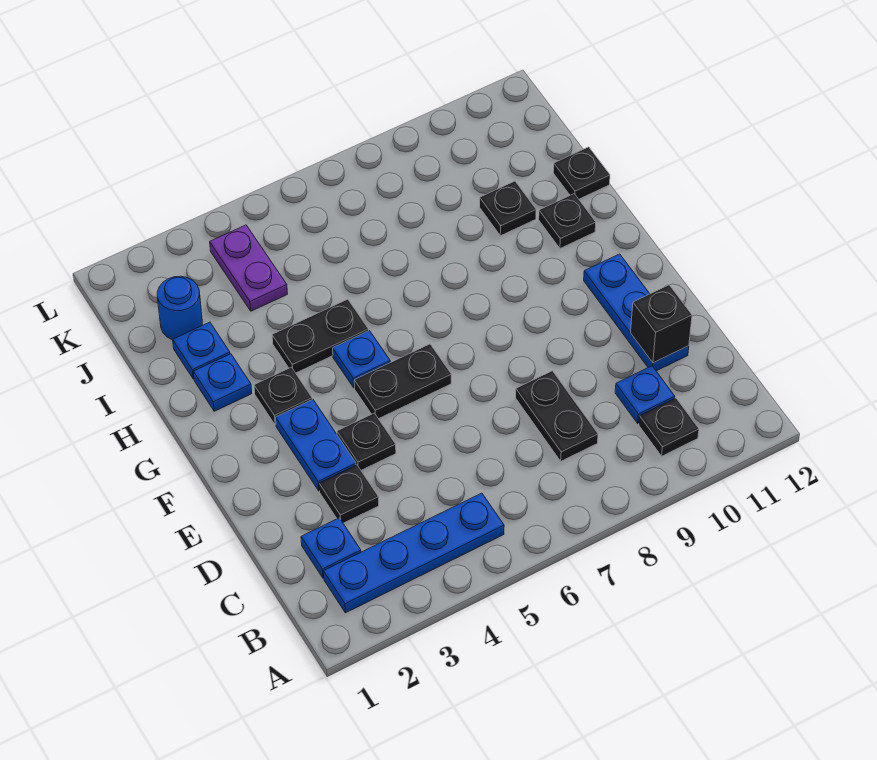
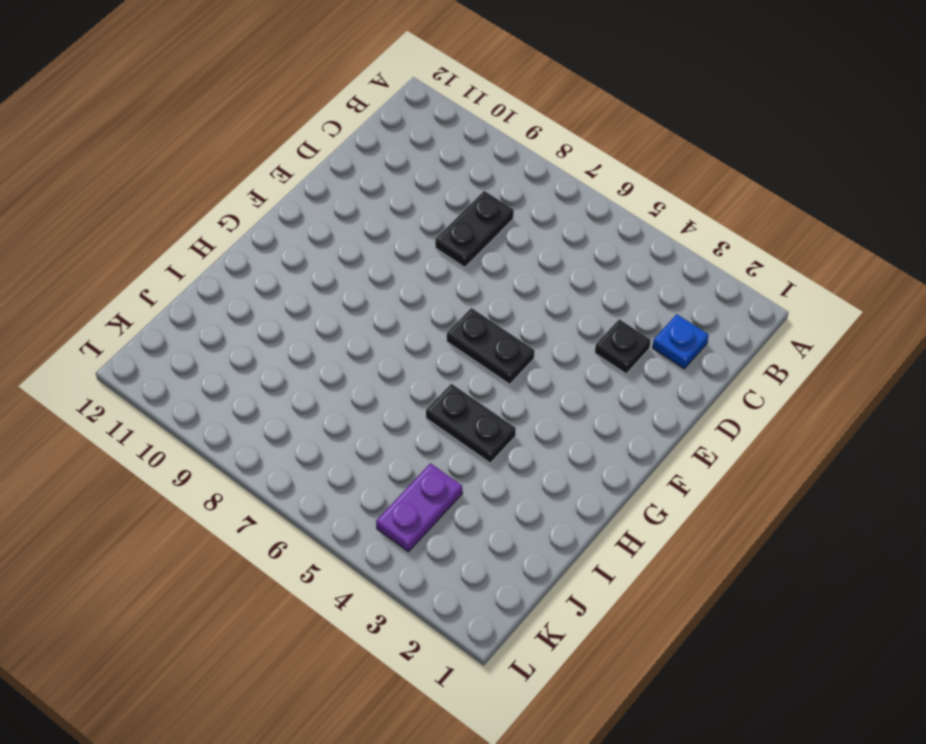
none -> blue plate B2:B5 level 1
none -> black plate B10 level 1
none -> blue plate C10 level 1

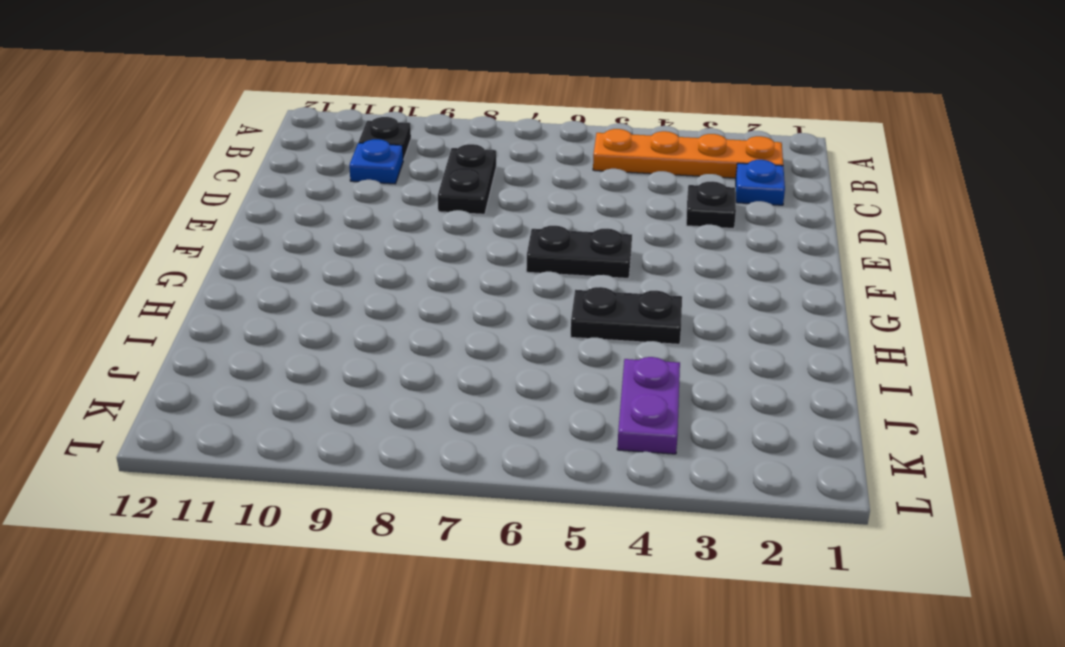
orange plate B2:B5 level 1 -> blue plate B2:B5 level 1
none -> blue plate D11:F11 level 1
none -> blue plate E3:F3 level 1
none -> black plate E4 level 1

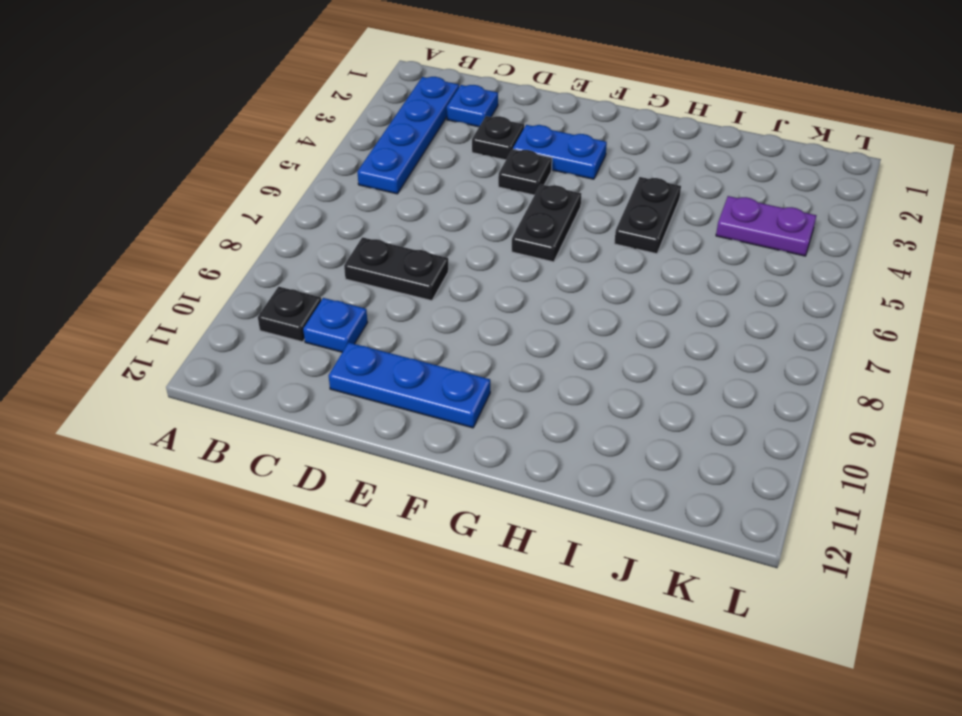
none -> black plate G3 level 1
none -> blue plate G5 level 1
none -> blue plate H2 level 1

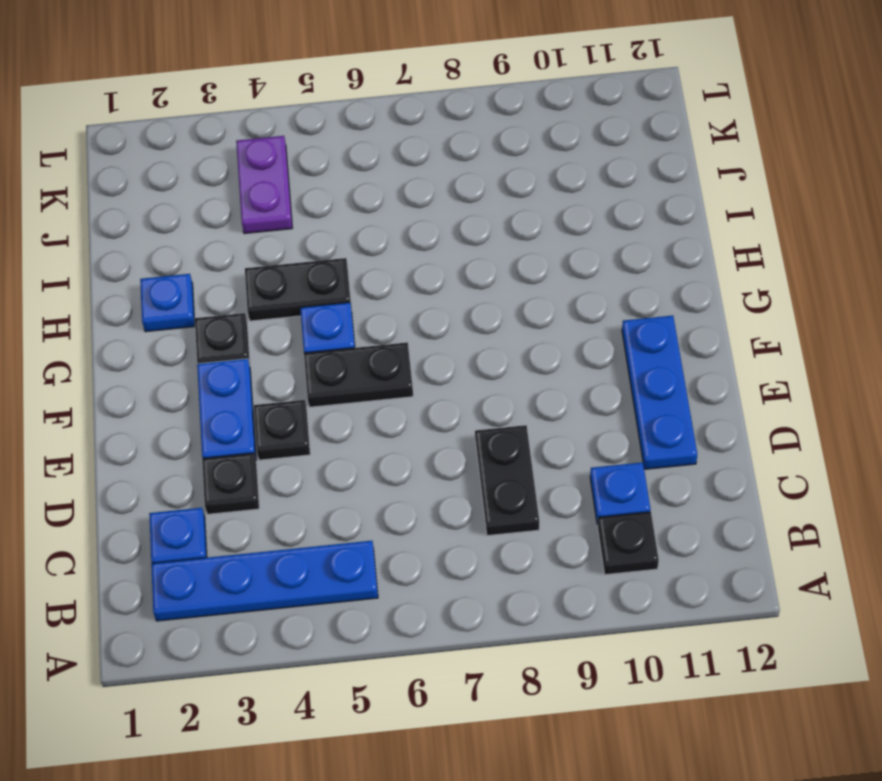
none -> black plate H11 level 1
none -> blue plate I2 level 1
none -> black plate I10 level 1

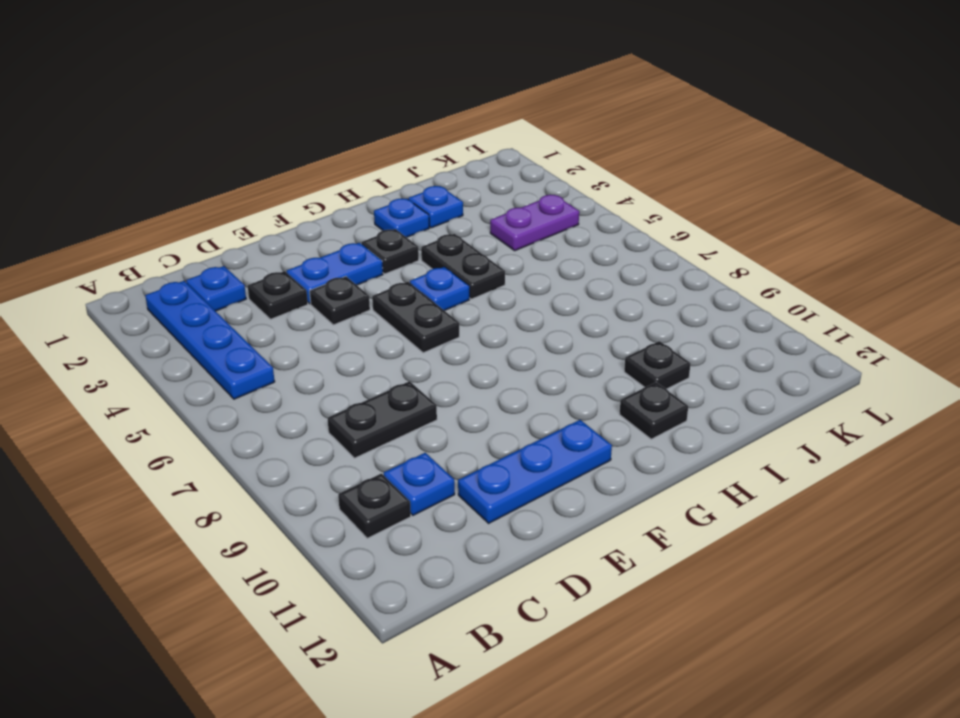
none -> black plate I12 level 1
none -> blue round brick J2 level 1
none -> black brick D11 level 2

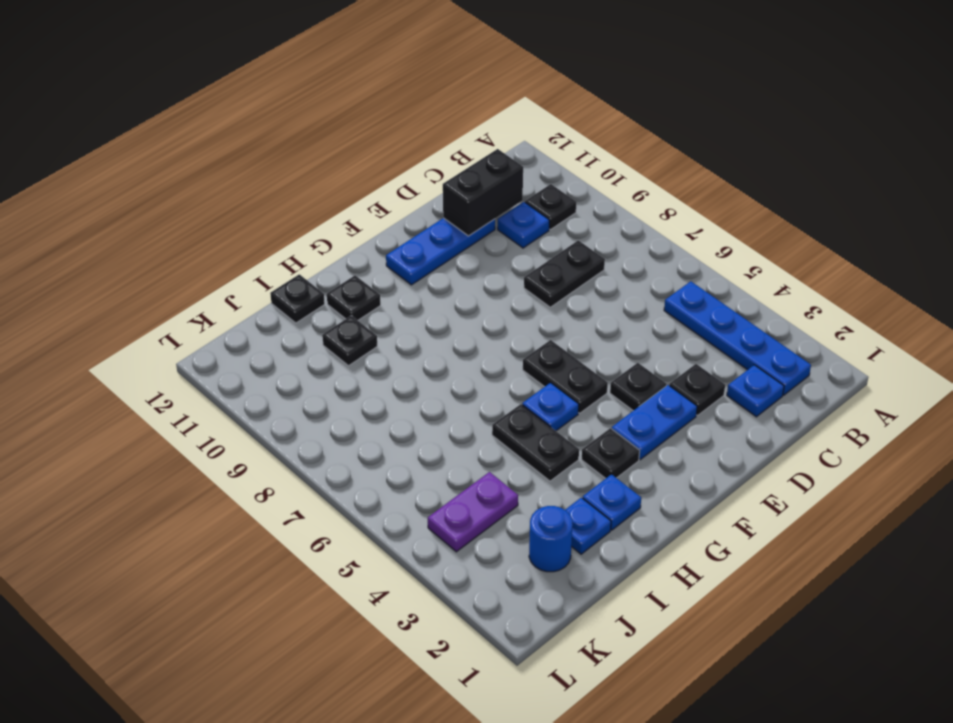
black brick C11:D11 level 2 -> black brick D11 level 2

